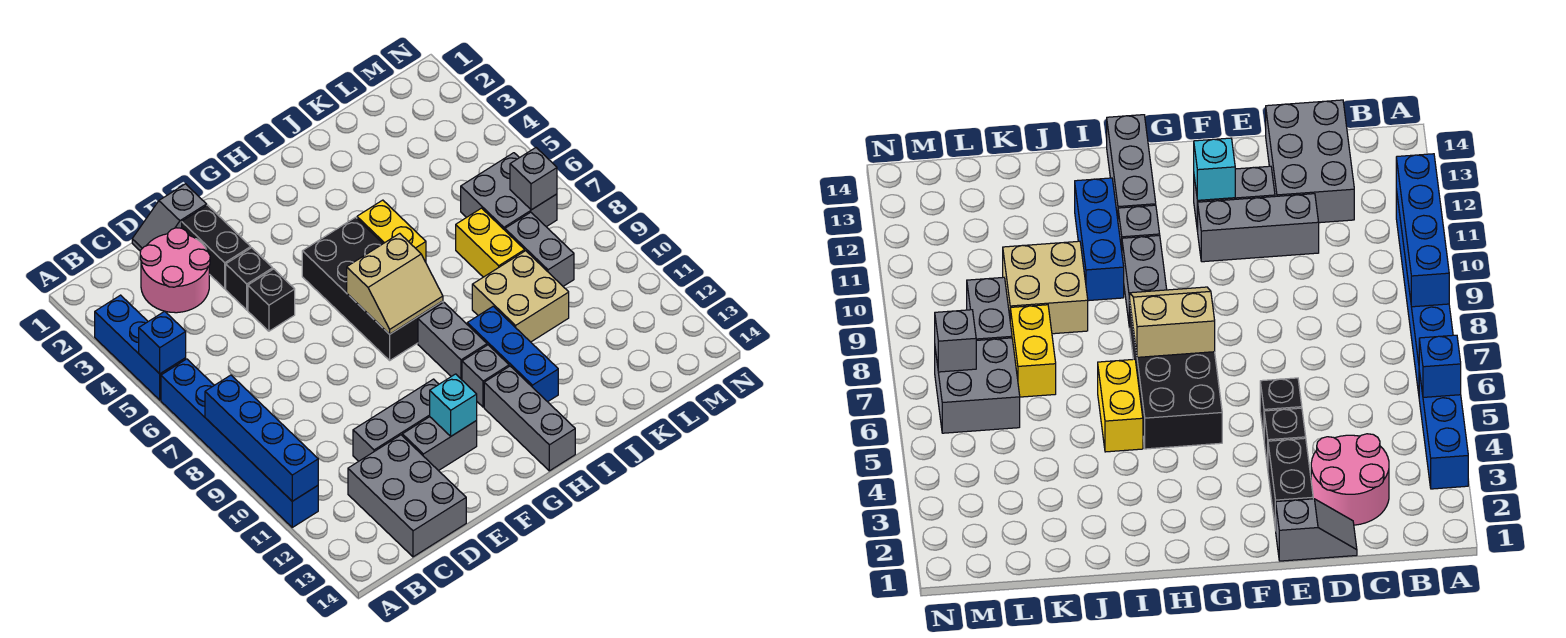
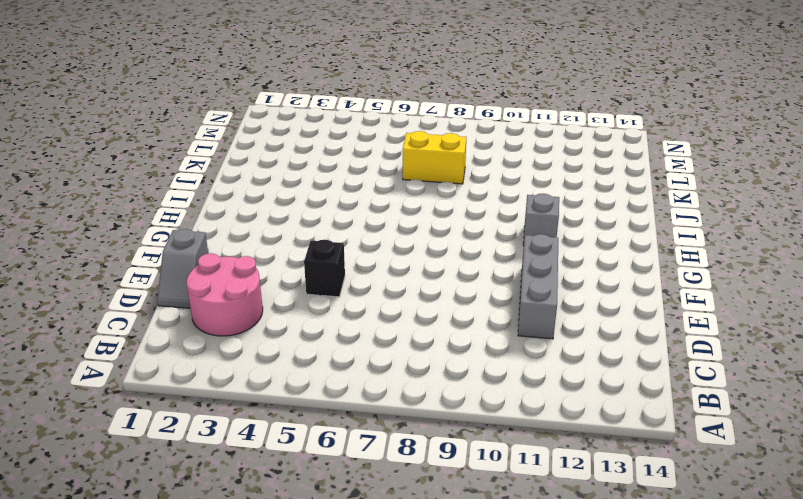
none -> blue brick A3:A5 level 1
none -> blue brick A6:A11 level 1
none -> grey brick C12:D14 level 1

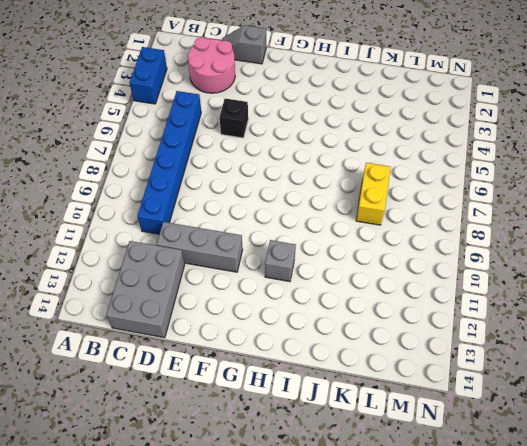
blue brick A3:A4 level 1 -> blue brick A3:A5 level 1
blue brick C5:C10 level 1 -> blue brick A6:A11 level 1
none -> black brick E2:E3 level 1
none -> black brick E4 level 1
none -> grey brick E12:F12 level 1

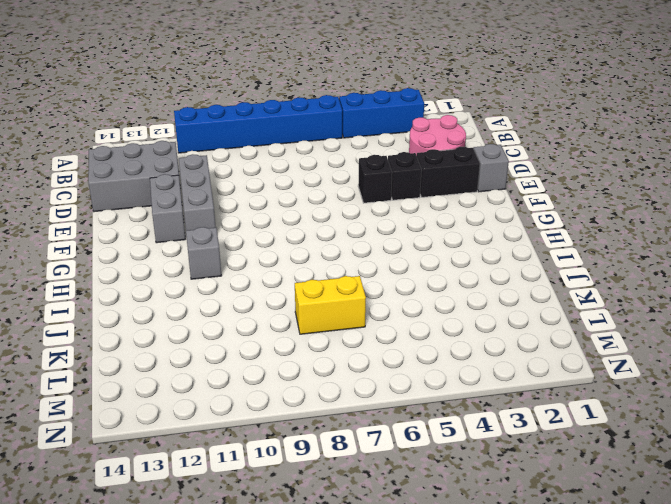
none -> black brick G5:H8 level 1
none -> grey brick H9:H10 level 1
none -> grey brick H12:H14 level 1

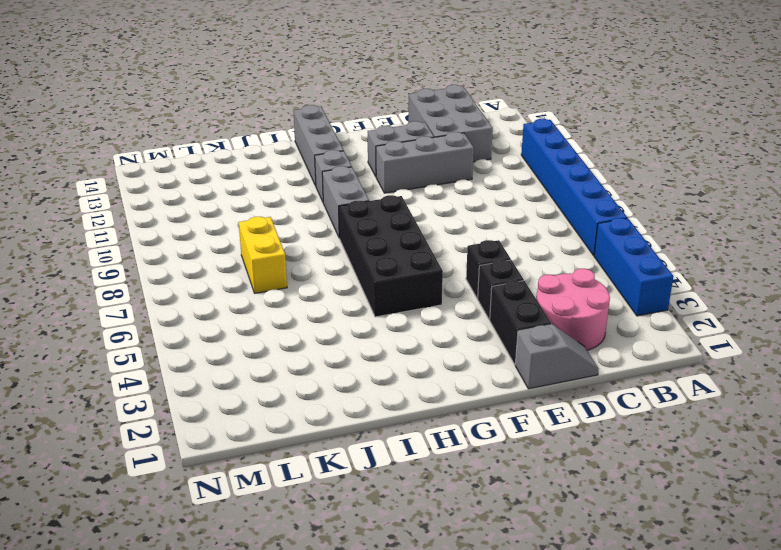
none -> yellow brick I5:I6 level 1
none -> blue brick I10:I12 level 1
none -> tan brick J9:K10 level 1

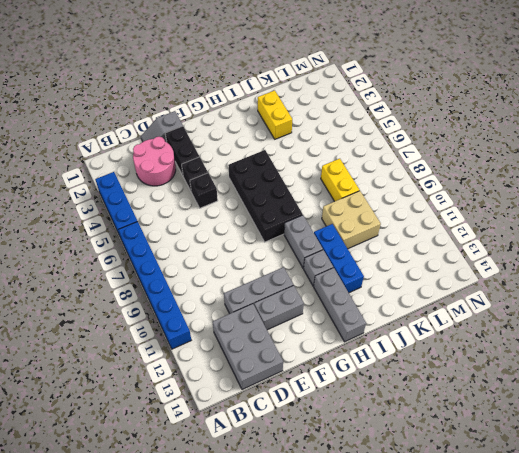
yellow brick J2:J3 level 1 -> yellow brick I5:I6 level 1
none -> grey brick L6:M7 level 1
none -> grey brick L8:L9 level 1
none -> blue brick A5 level 2

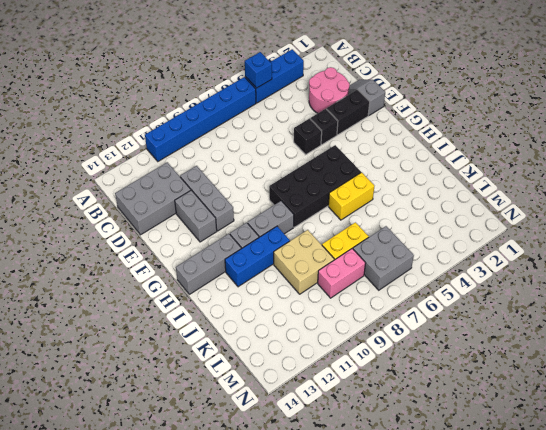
pink brick L8:L9 level 1 -> grey brick L8:L9 level 1
none -> blue brick A8:A11 level 2
none -> cyan brick F12 level 2
none -> tan slope G7:H8 level 2 top 7

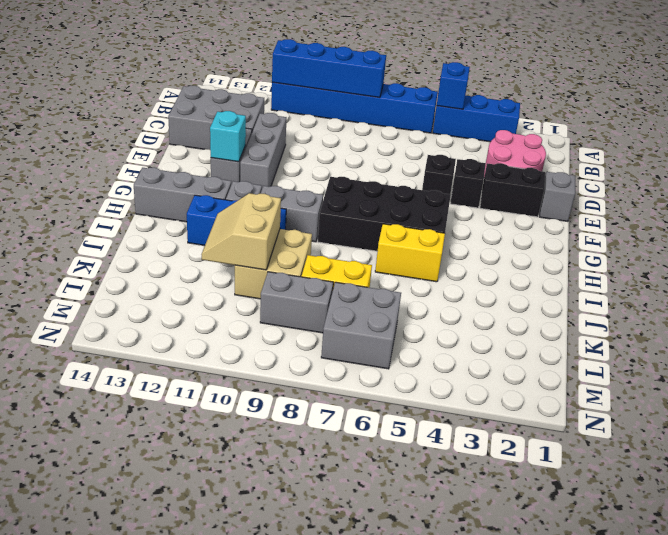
tan slope J10:K11 level 2 top 10 -> tan slope G7:H8 level 2 top 7
none -> grey brick M7 level 2

